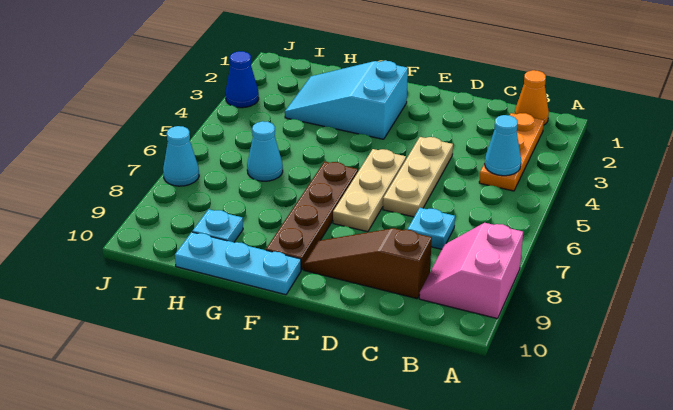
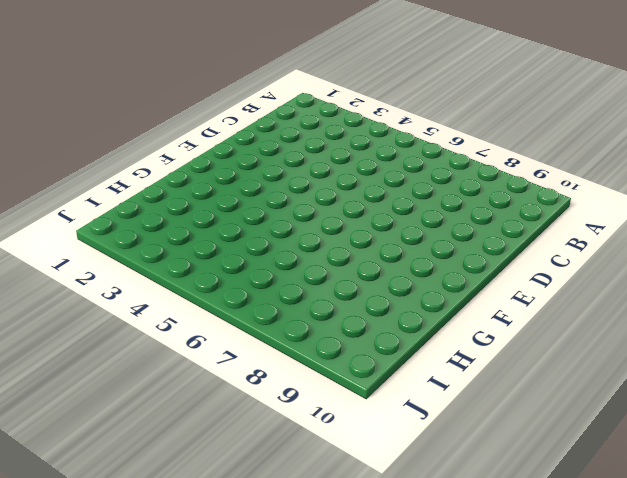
none -> pink slope A8:B9 level 1 top A
none -> orange cone B1 level 1
none -> orange plate B2:B4 level 1

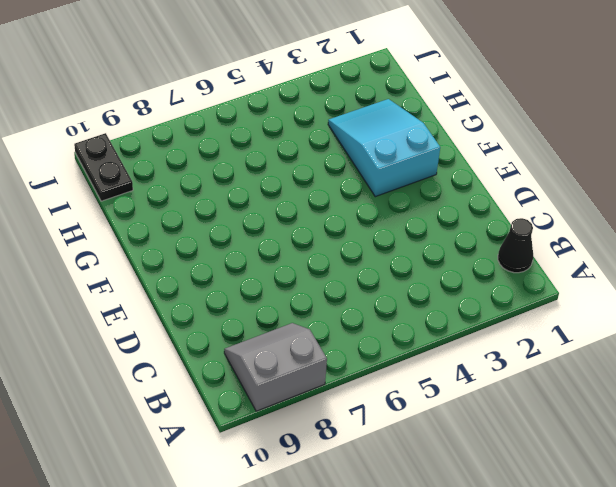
grey slope A8:B9 level 1 top A -> pink slope A8:B9 level 1 top A
black cone B1 level 1 -> orange cone B1 level 1
black plate I10:J10 level 1 -> none
none -> orange plate B2:B4 level 1
none -> cyan plate C7 level 1
none -> brown slope C9:E9 level 1 top C

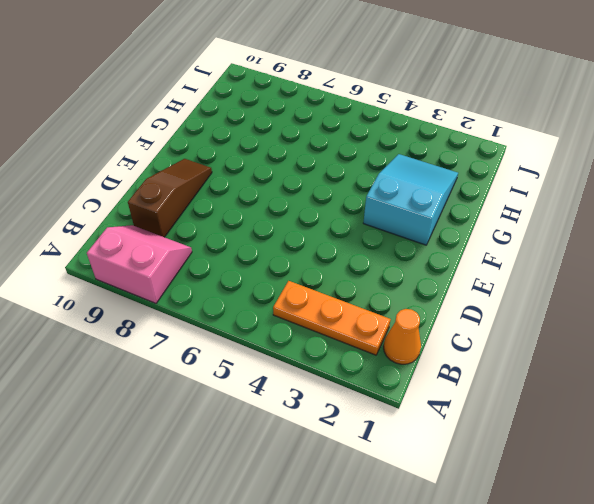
none -> cyan plate C7 level 1
none -> tan plate D4:D6 level 1
none -> tan plate E5:E7 level 1

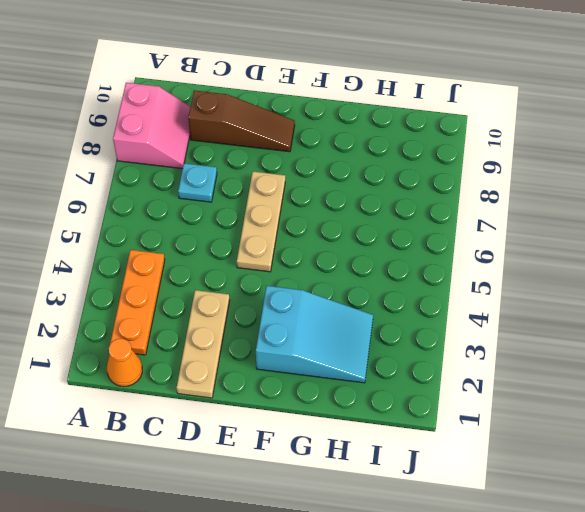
tan plate D1:D3 level 1 -> tan plate D4:D6 level 1
none -> brown plate F6:F9 level 1
none -> cyan plate F10:H10 level 1
none -> cyan cone H6 level 1

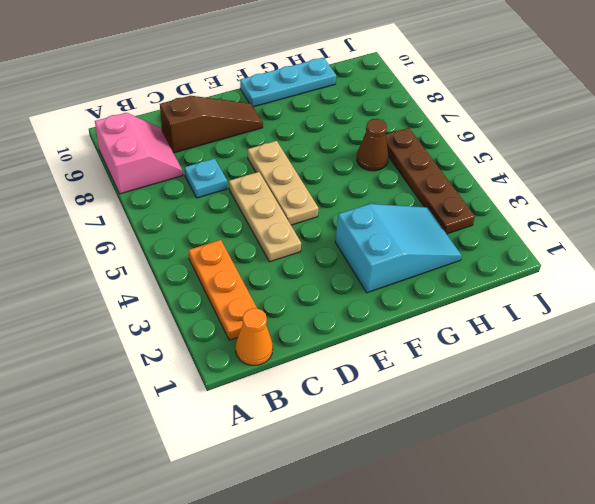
brown cone H6 level 1 -> cyan cone H6 level 1
brown plate I3:I6 level 1 -> brown plate F6:F9 level 1
none -> cyan plate H9 level 1
none -> blue cone J3 level 1
none -> cyan cone J7 level 1

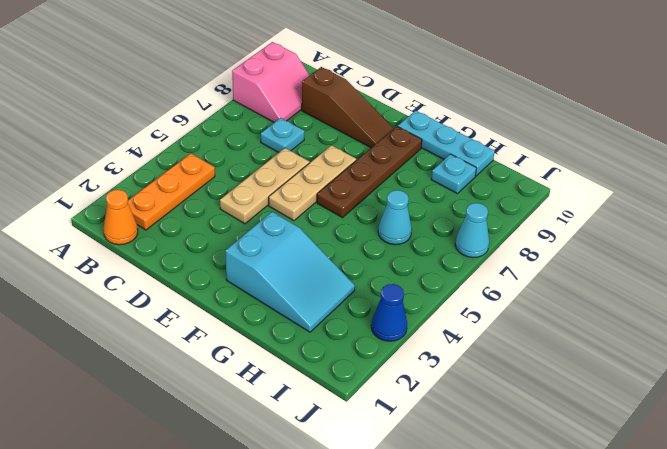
none -> cyan cone B4 level 2

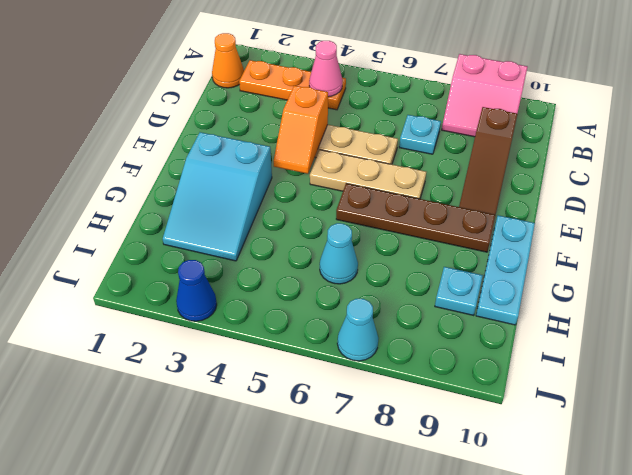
pink cone B4 level 2 -> cyan cone B4 level 2
orange slope D4:E4 level 2 top D -> none

